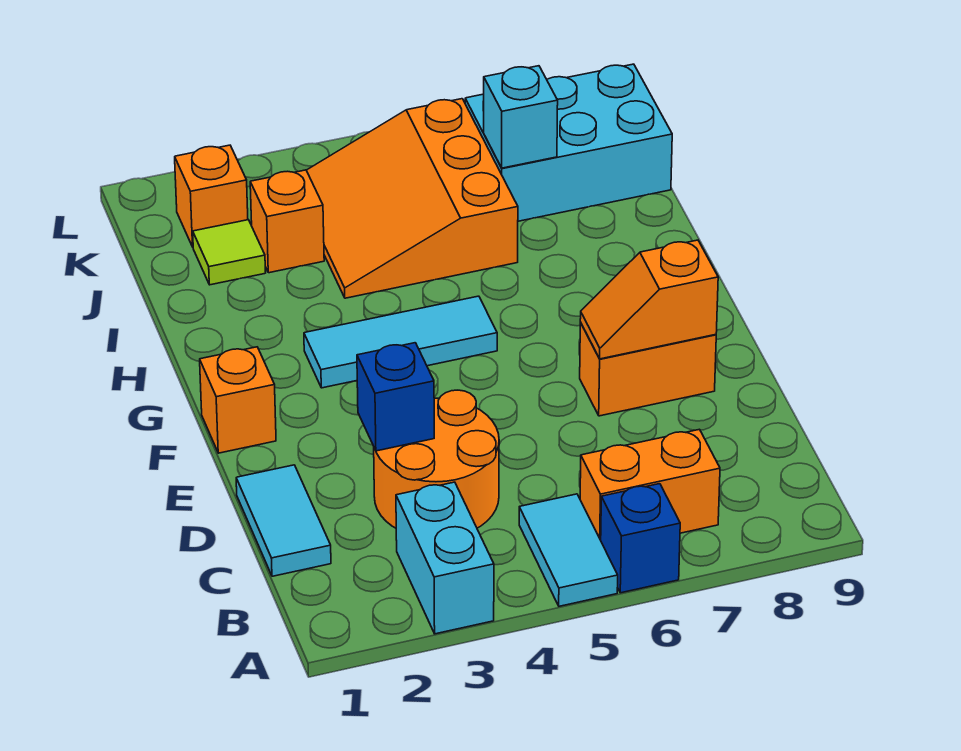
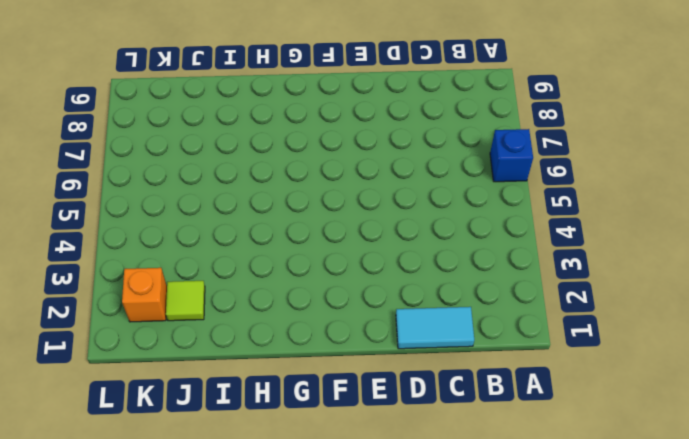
none -> cyan brick A3:B3 level 1
none -> cyan tile A5:B5 level 1
none -> orange brick B6:B7 level 1

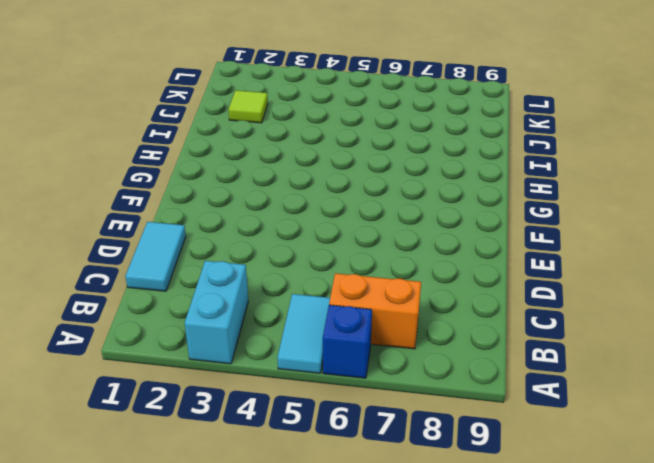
none -> orange round brick C3:D4 level 1
none -> orange brick E7:E8 level 1
none -> orange brick F1 level 1

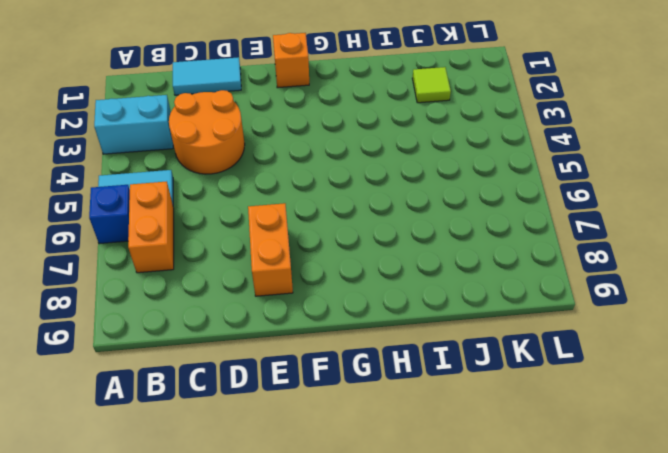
none -> cyan tile G3:G5 level 1
none -> orange slope I4:K6 level 1 top 6
none -> orange brick J3 level 1

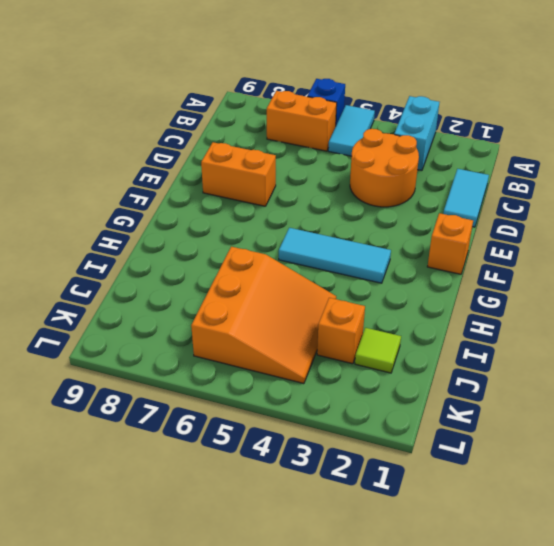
none -> cyan brick J7:K9 level 1
none -> orange brick K2 level 1
none -> blue brick D3 level 2

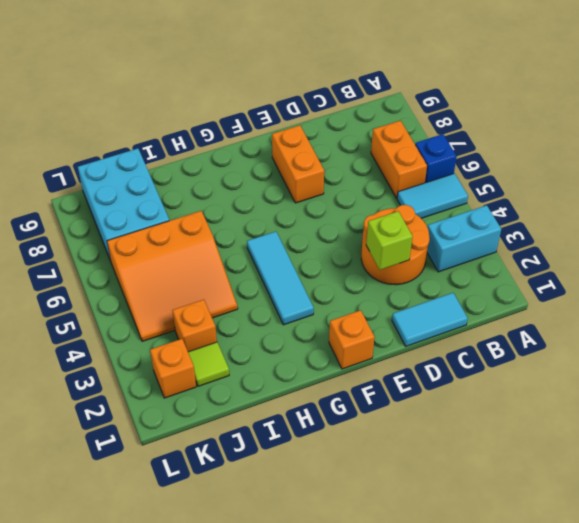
lime brick D3 level 2 -> blue brick D3 level 2
none -> orange slope E7:E8 level 2 top 8
none -> cyan brick J7 level 2

